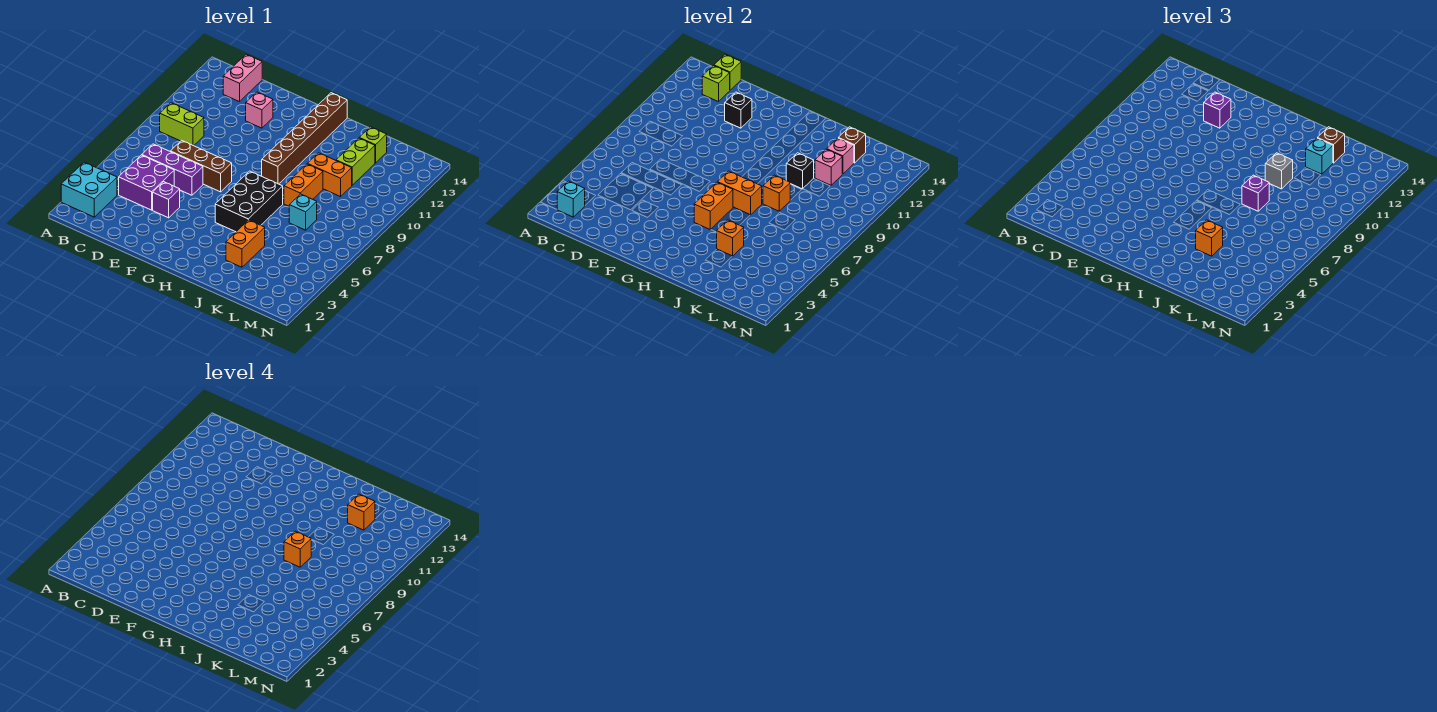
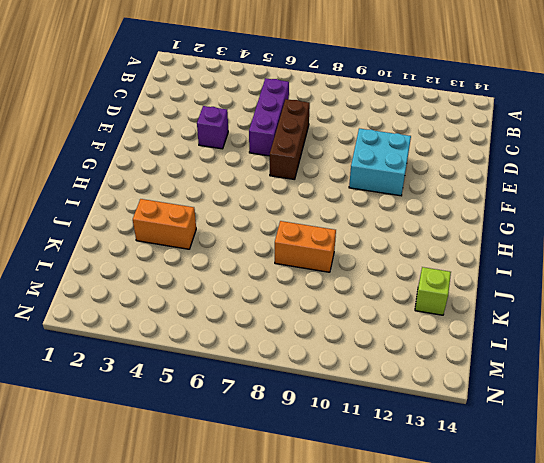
cyan brick E10:F11 level 1 -> cyan brick A2:B3 level 1
none -> lime brick B9:C9 level 1
none -> purple brick C4:D5 level 1
none -> pink brick C13:C14 level 1
none -> pink brick E12 level 1

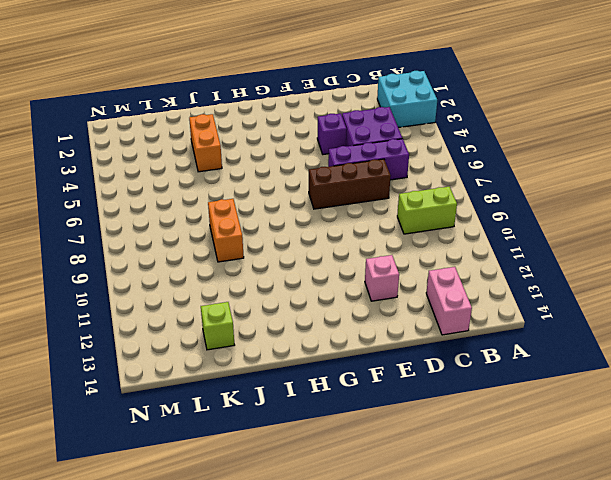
none -> black brick H5:I7 level 1
none -> brown brick H9:H14 level 1
none -> orange brick J10:K10 level 1
none -> cyan brick K7 level 1

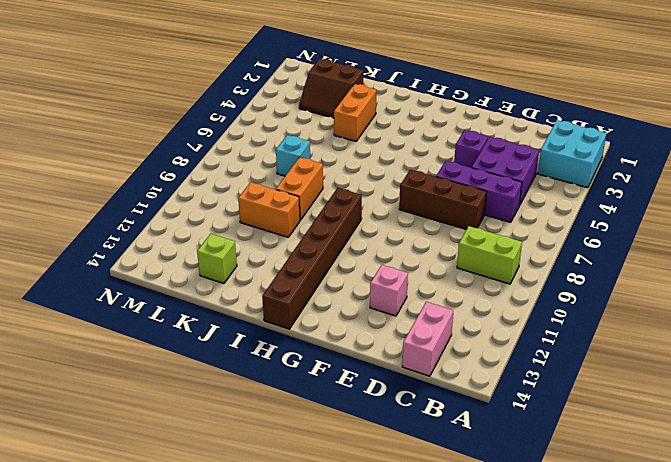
brown slope K2:L3 level 1 top 2 -> none
none -> black brick H5:I7 level 1
none -> lime brick K11:K12 level 1
none -> cyan brick B2 level 2
none -> lime brick C13 level 2

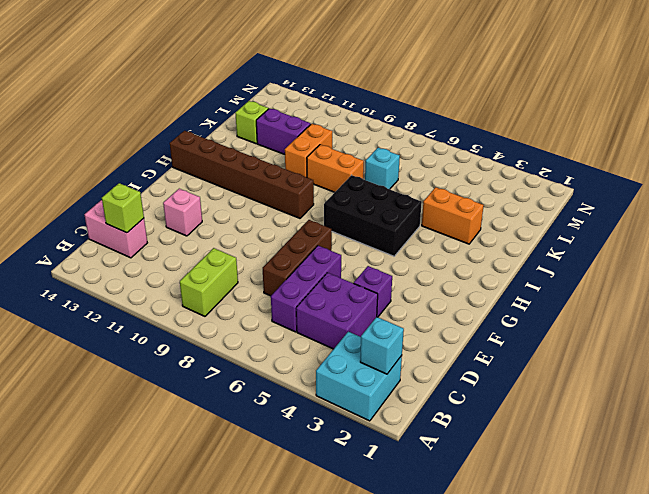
purple brick K11:K12 level 1 -> lime brick K11:K12 level 1
none -> lime brick C14 level 2
none -> black brick E12 level 2
none -> orange brick H5:H6 level 2
none -> orange brick H7:I7 level 2

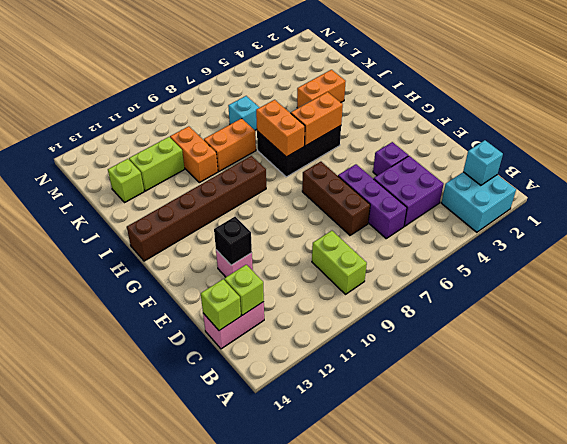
none -> orange brick J4 level 2
none -> orange brick J8 level 2
none -> black brick J10 level 2
none -> pink brick K11 level 2

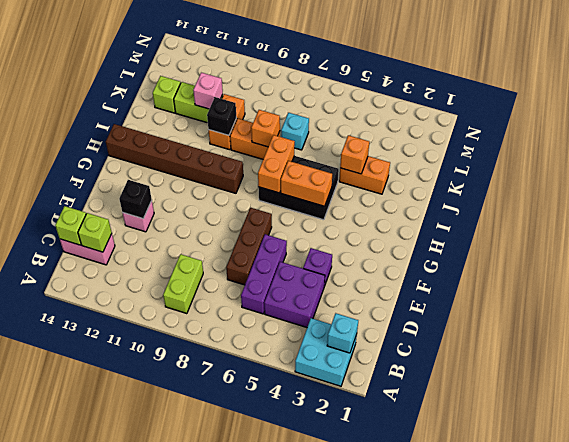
none -> pink brick K12 level 2
none -> brown brick K13 level 2
none -> purple brick E12 level 3
none -> orange brick J4 level 3

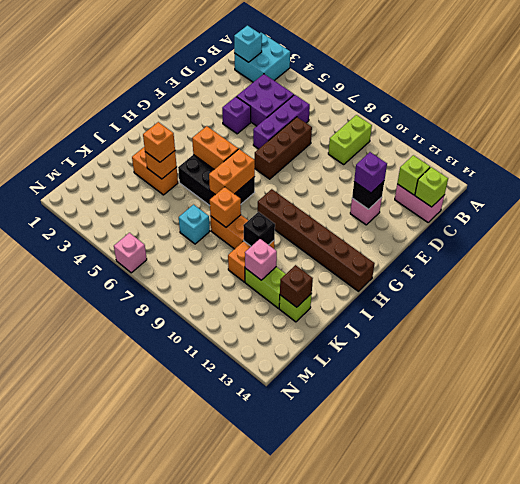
pink brick N6 level 1 -> pink brick K12 level 2
none -> purple brick J8 level 3
none -> grey brick J10 level 3
none -> cyan brick K12 level 3
none -> brown brick K13 level 3

